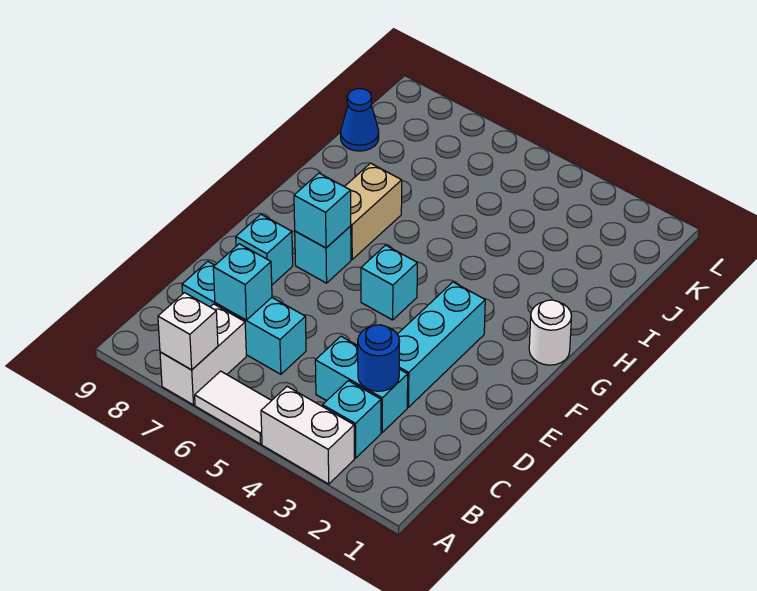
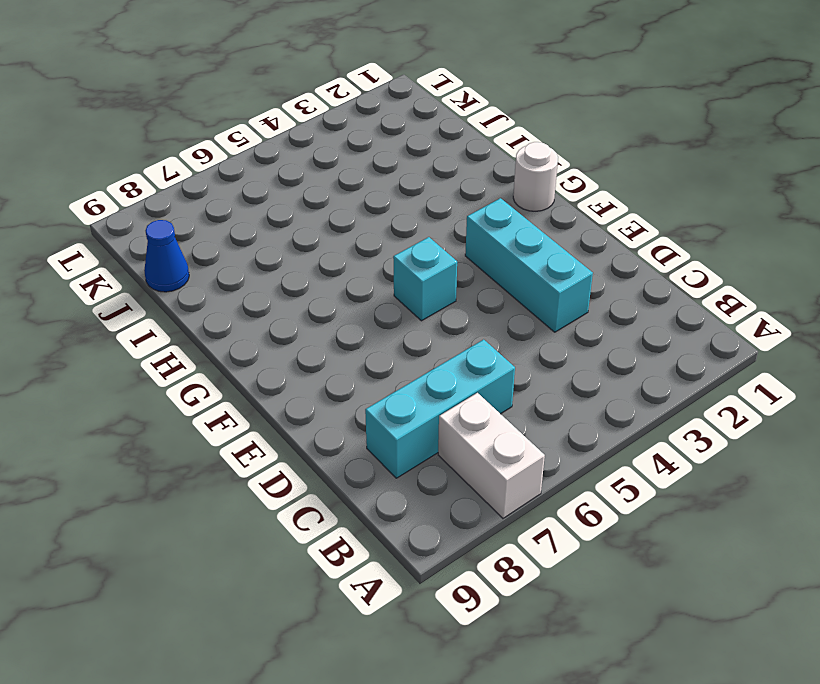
none -> white brick A3:A4 level 1
none -> white tile A5:A6 level 1
none -> cyan brick B3 level 1

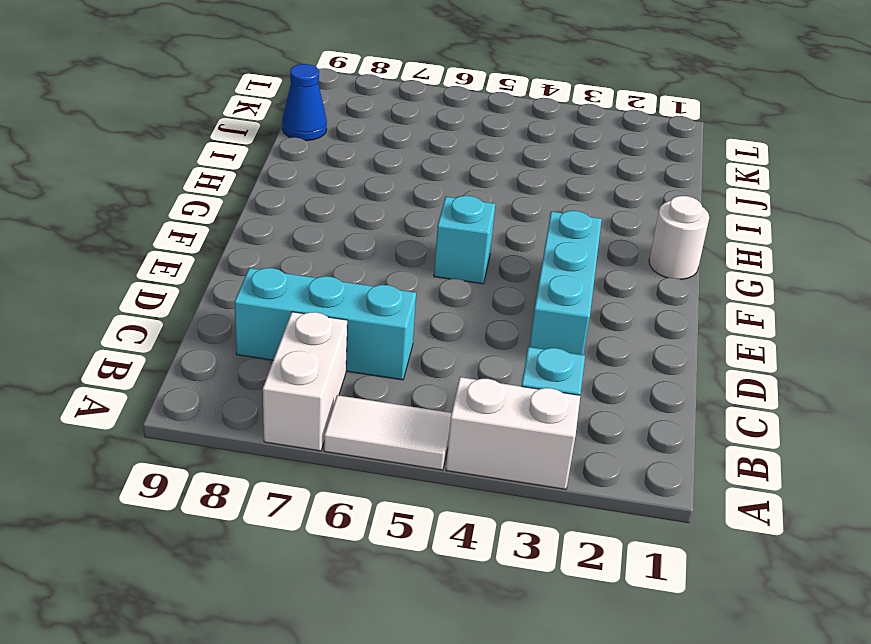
none -> cyan brick C3:C4 level 1
none -> cyan brick E8 level 1
none -> cyan brick F7 level 1

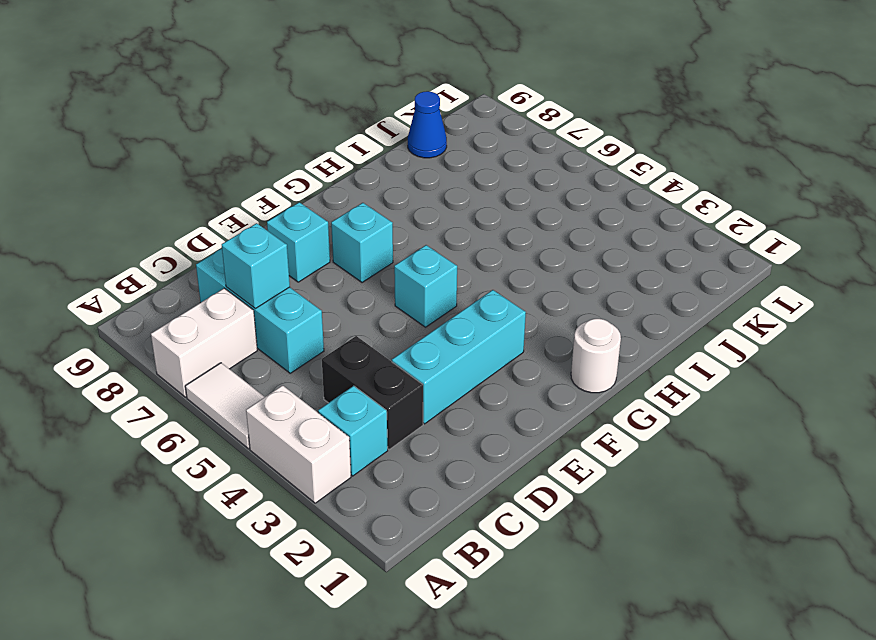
black brick C3:C4 level 1 -> cyan brick C3:C4 level 1
none -> tan brick G7:H7 level 1
none -> white brick A7 level 2
none -> blue round brick C3 level 2

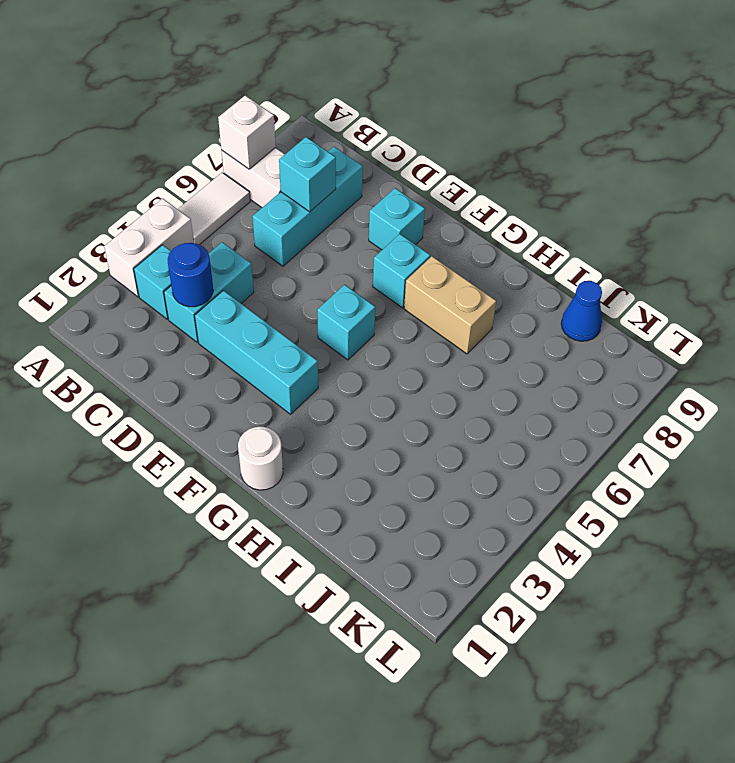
none -> cyan brick F7 level 2

